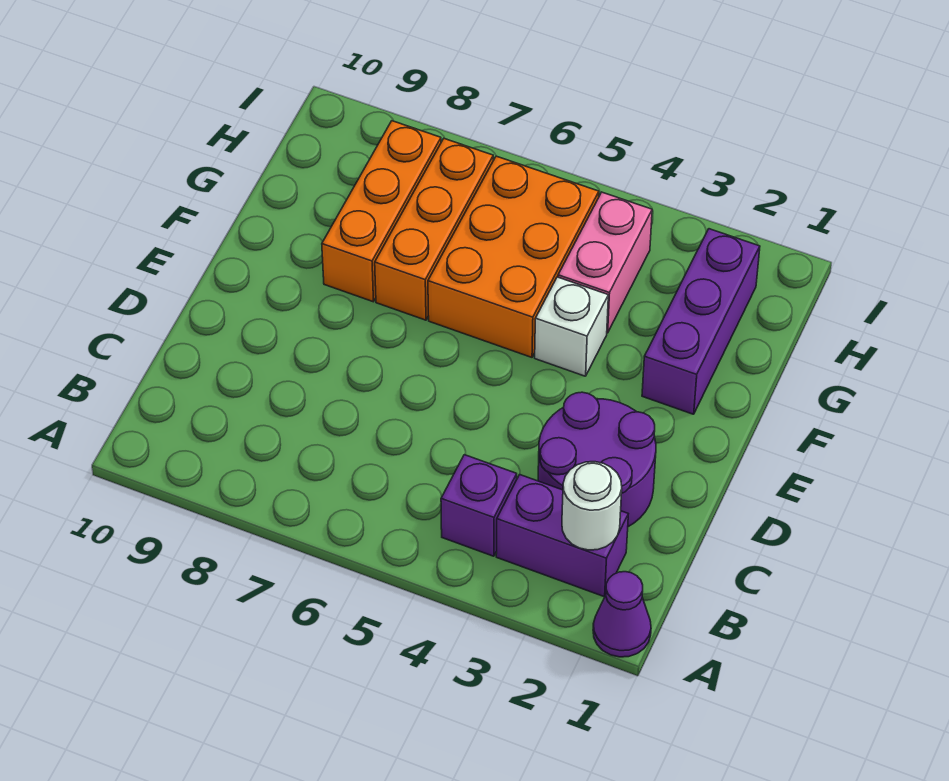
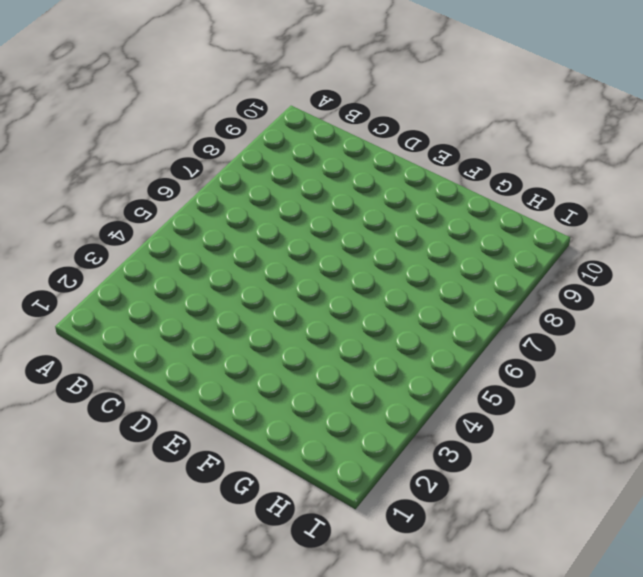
none -> purple cone A1 level 1
none -> purple brick B2:B3 level 1

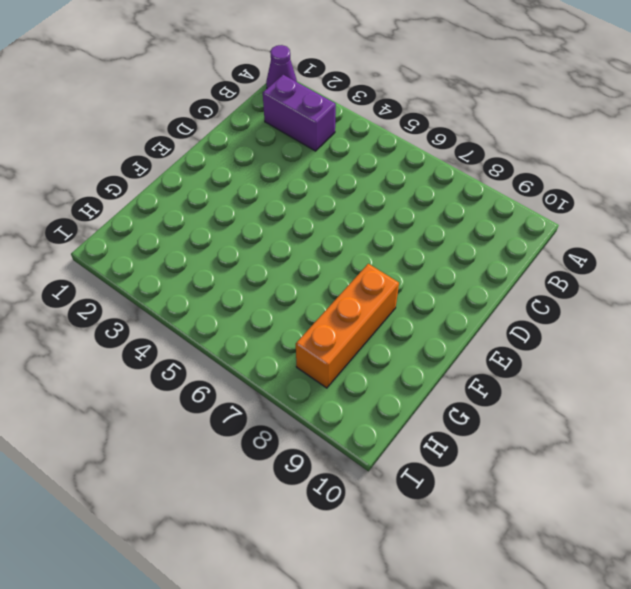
none -> purple brick B4 level 1
none -> purple round brick C2:D3 level 1

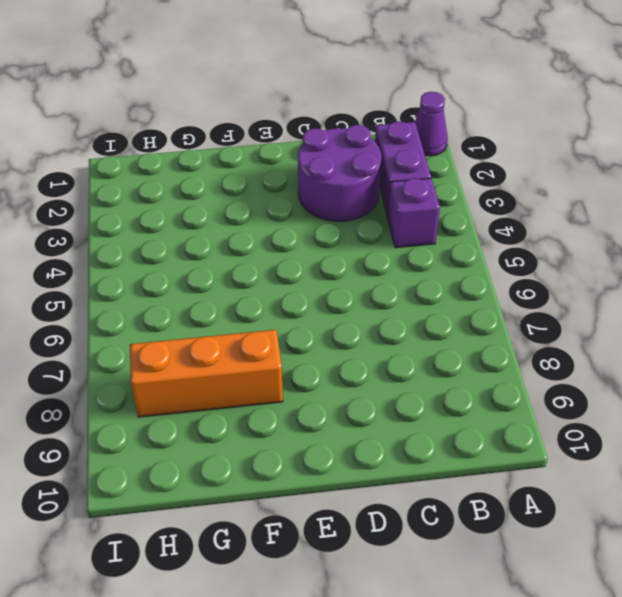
none -> purple brick F2:H2 level 1
none -> white brick F4 level 1

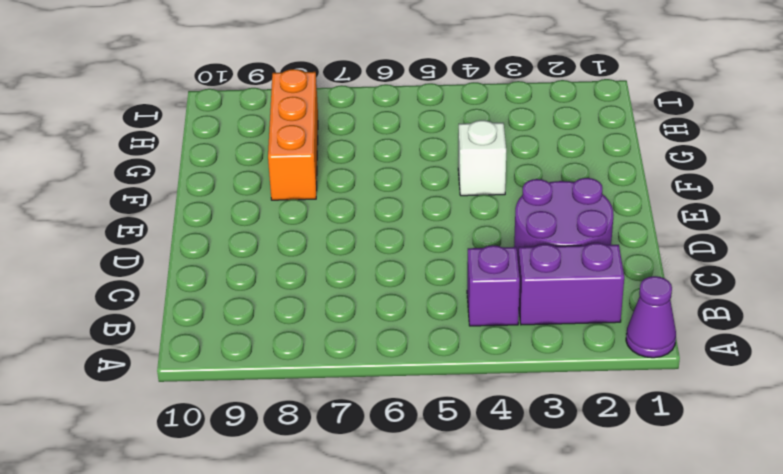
none -> purple brick F2:H2 level 1
none -> orange brick F5:H6 level 1

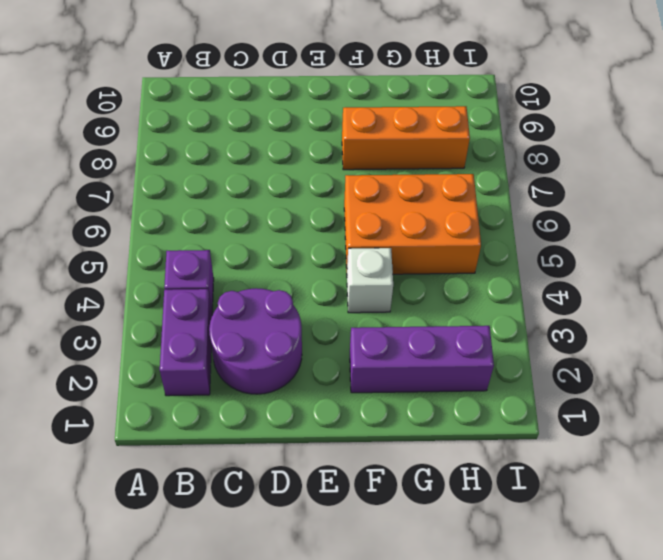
none -> purple cone A1 level 1
none -> orange brick F7:H7 level 1

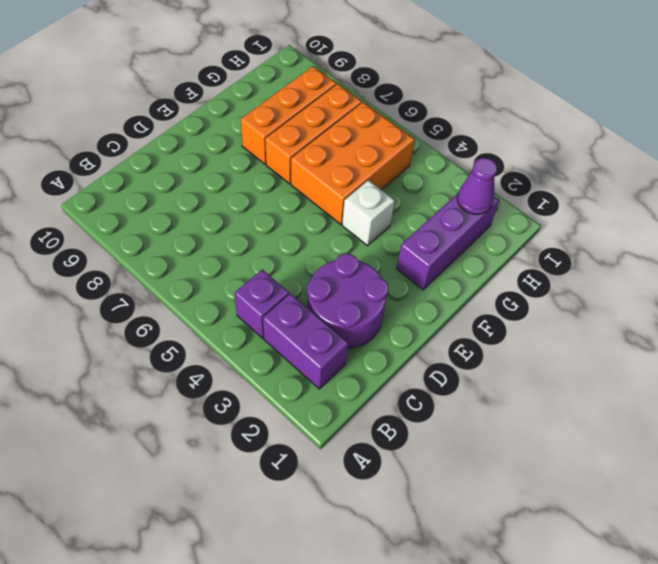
purple cone H2 level 2 -> purple cone A1 level 1
none -> pink brick G4:H4 level 1
none -> white round brick B2 level 2

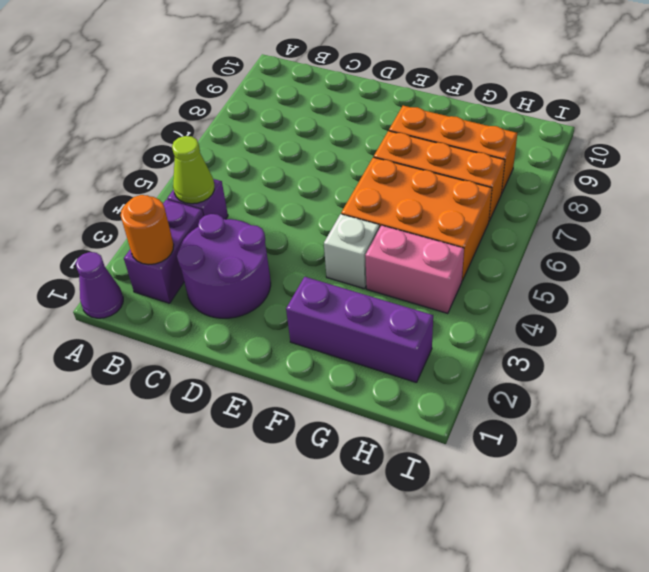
orange round brick B2 level 2 -> white round brick B2 level 2
lime cone B4 level 2 -> none

